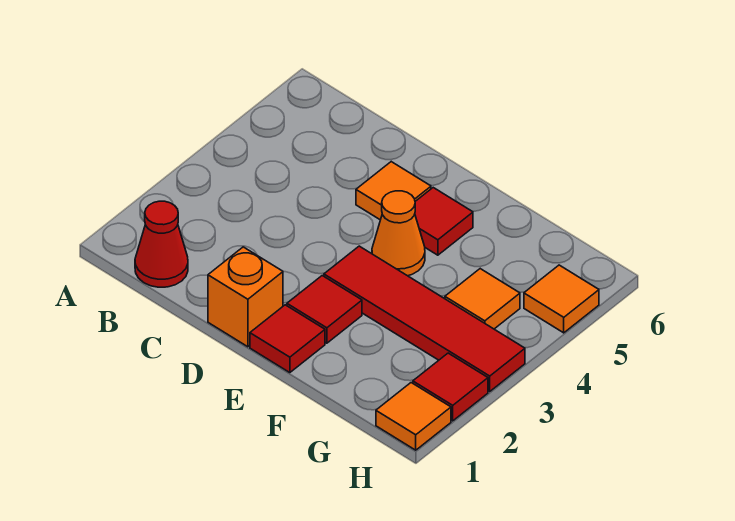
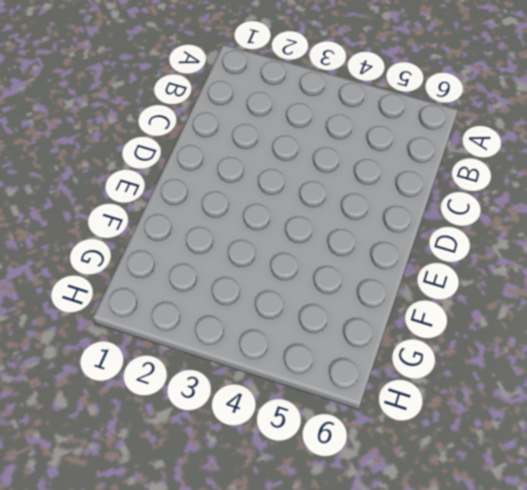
none -> red cone B1 level 1
none -> orange brick D1 level 1
none -> orange tile D5 level 1

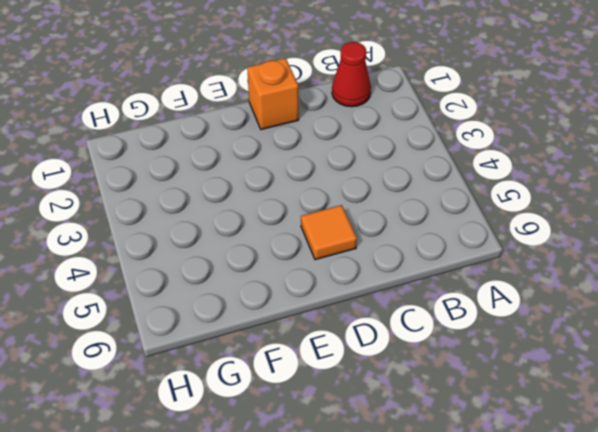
none -> red tile E1 level 1
none -> red tile E2 level 1
none -> red tile E3:H3 level 1

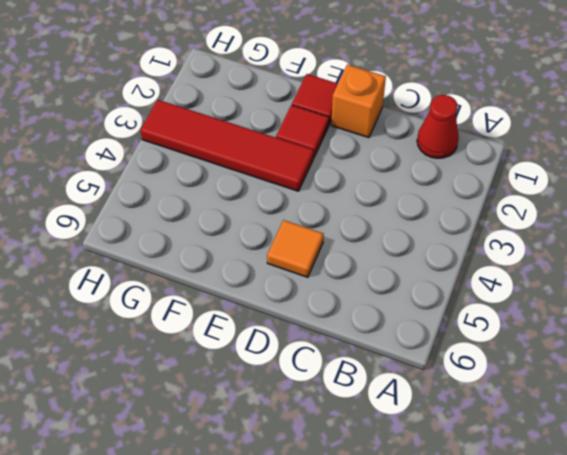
none -> orange cone E4 level 1
none -> red tile E5 level 1
none -> orange tile G4 level 1

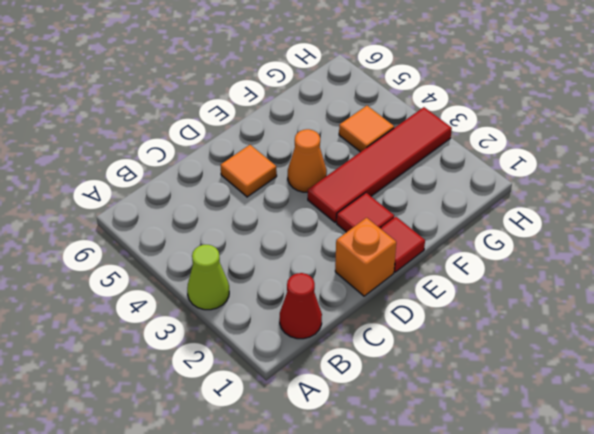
lime cone A3 level 1 -> none
none -> red tile E5 level 1
none -> orange tile H1 level 1
none -> red tile H2 level 1

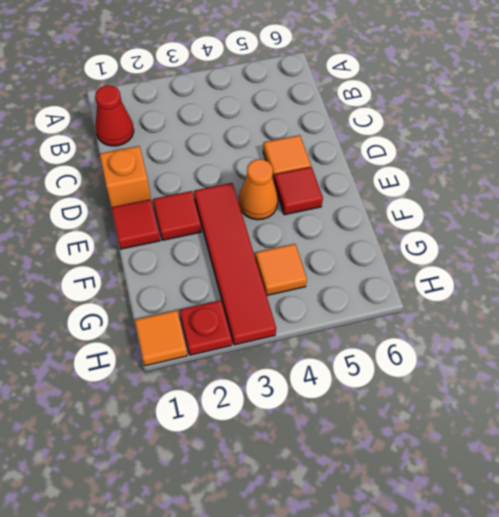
red plate H2 level 1 -> red tile H2 level 1
none -> orange tile H5 level 1

